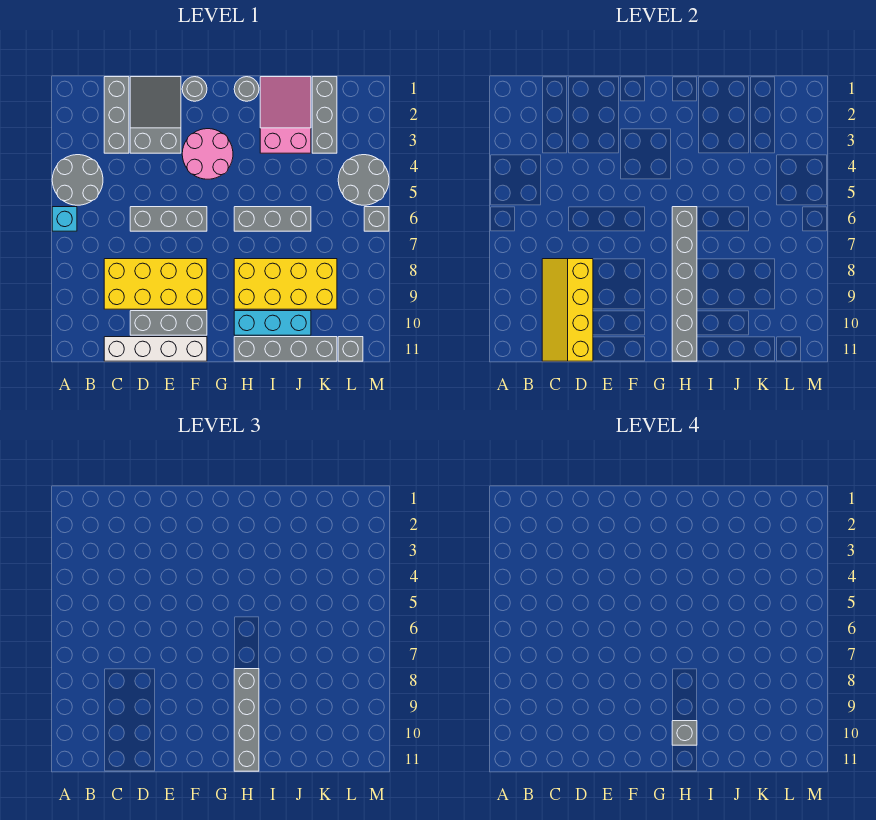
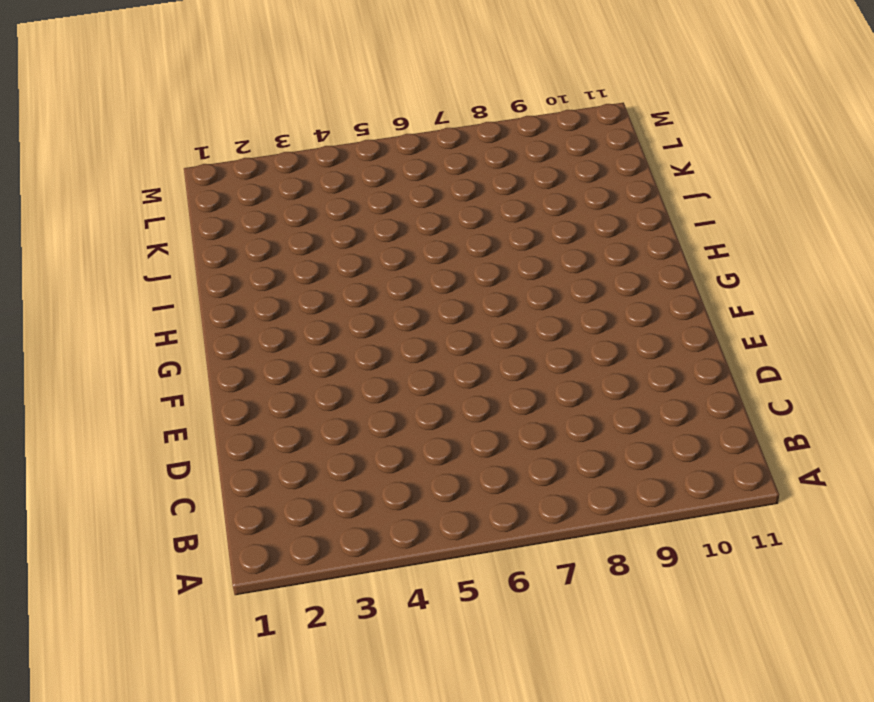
none -> grey round brick A4:B5 level 1
none -> cyan brick A6 level 1
none -> grey brick C1:C3 level 1

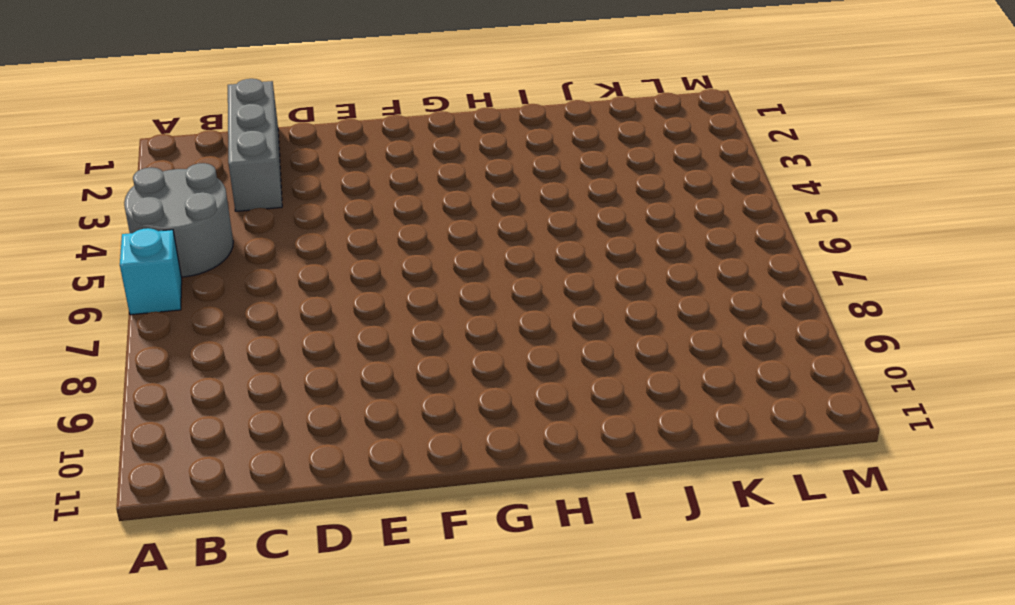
none -> yellow brick C8:F9 level 1
none -> white brick C11:F11 level 1
none -> grey slope D1:E3 level 1 top 3

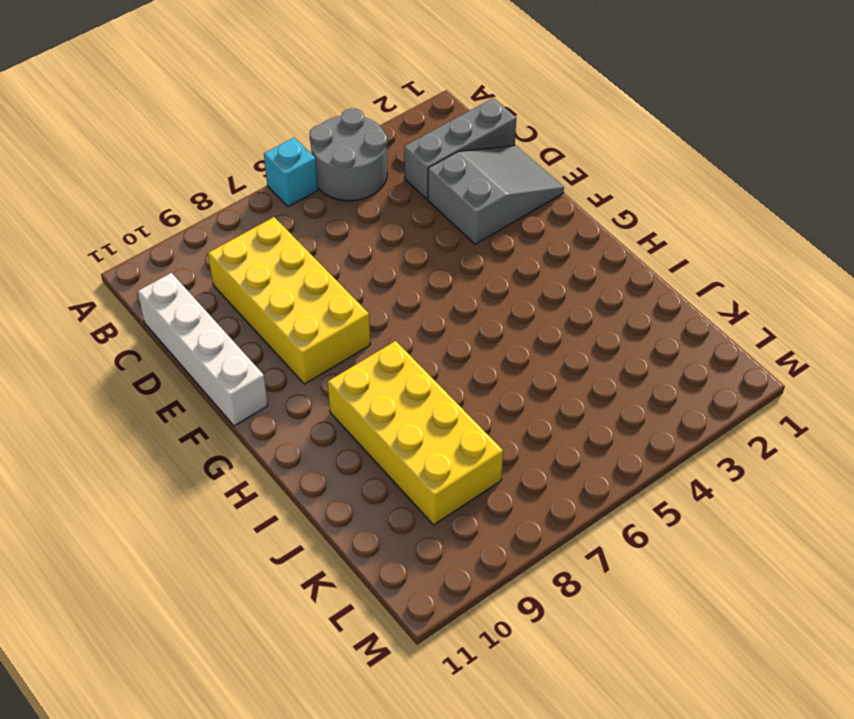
none -> grey brick D6:F6 level 1
none -> grey brick D10:F10 level 1
none -> grey round brick F1 level 1

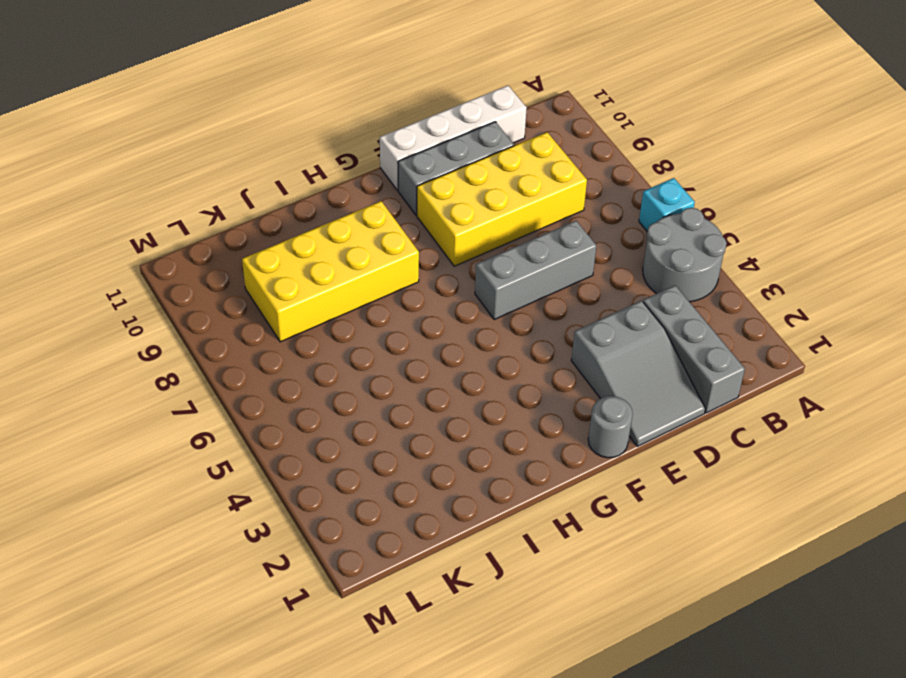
none -> pink round brick F3:G4 level 1
none -> grey round brick H1 level 1
none -> grey brick H6:J6 level 1

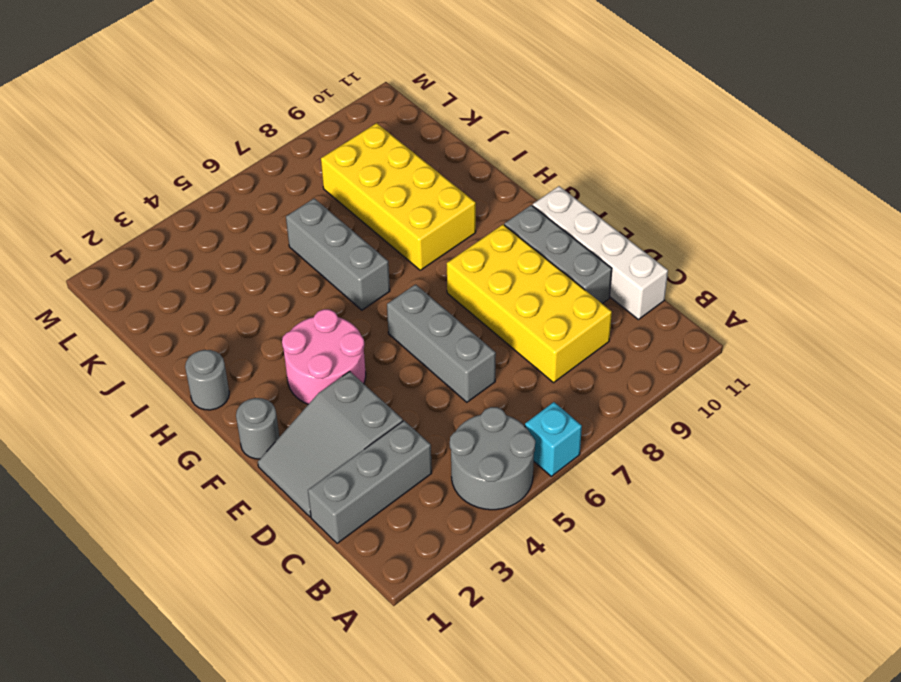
none -> cyan brick H10:J10 level 1
none -> grey brick H11:K11 level 1
none -> pink slope I1:J3 level 1 top 3

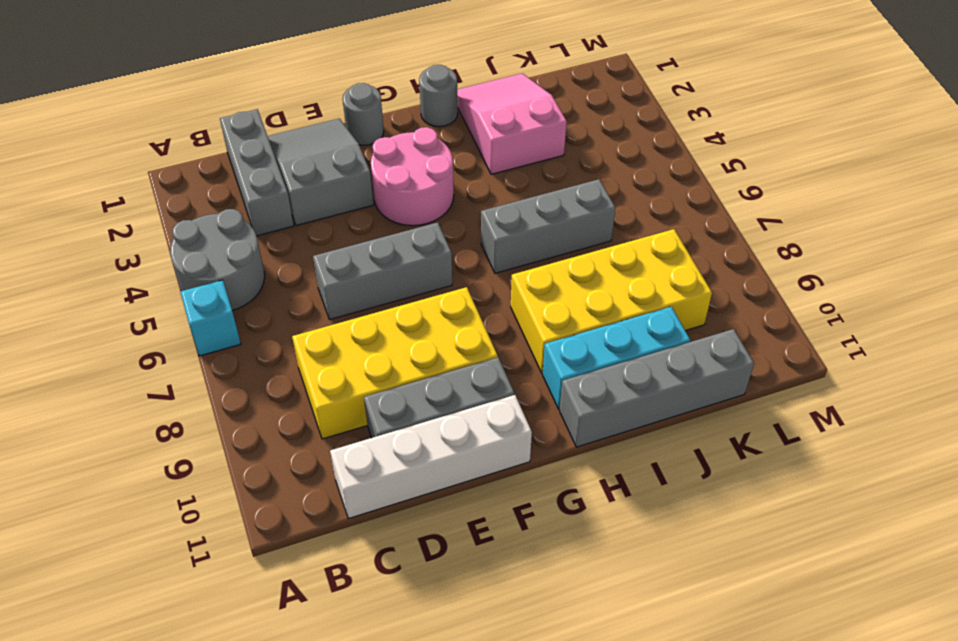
none -> grey brick K1:K3 level 1
none -> grey round brick L4:M5 level 1
none -> grey brick L11 level 1

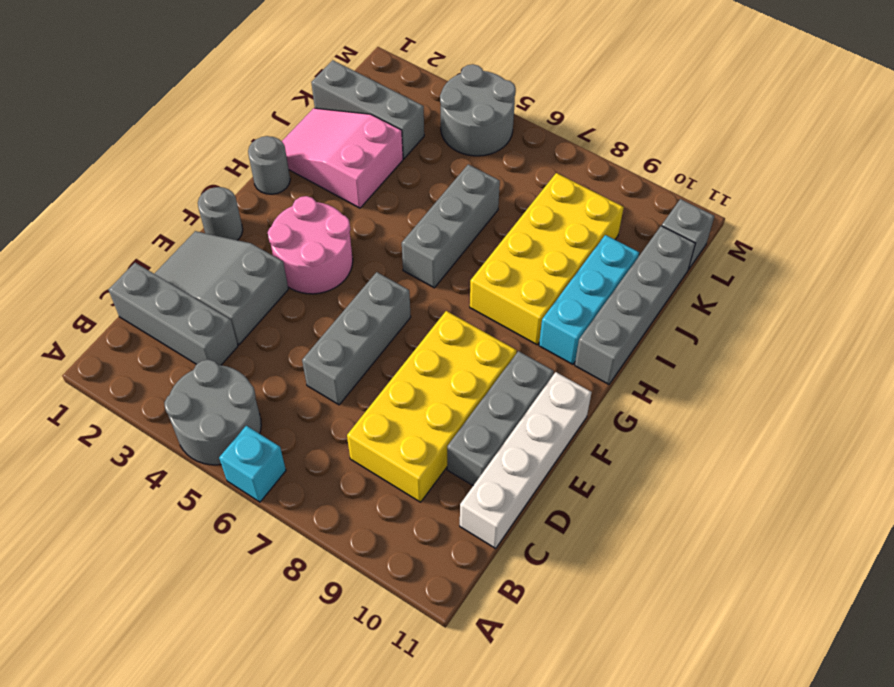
none -> grey brick M6 level 1
none -> yellow slope C8:D11 level 2 top D
none -> grey brick H6:H11 level 2

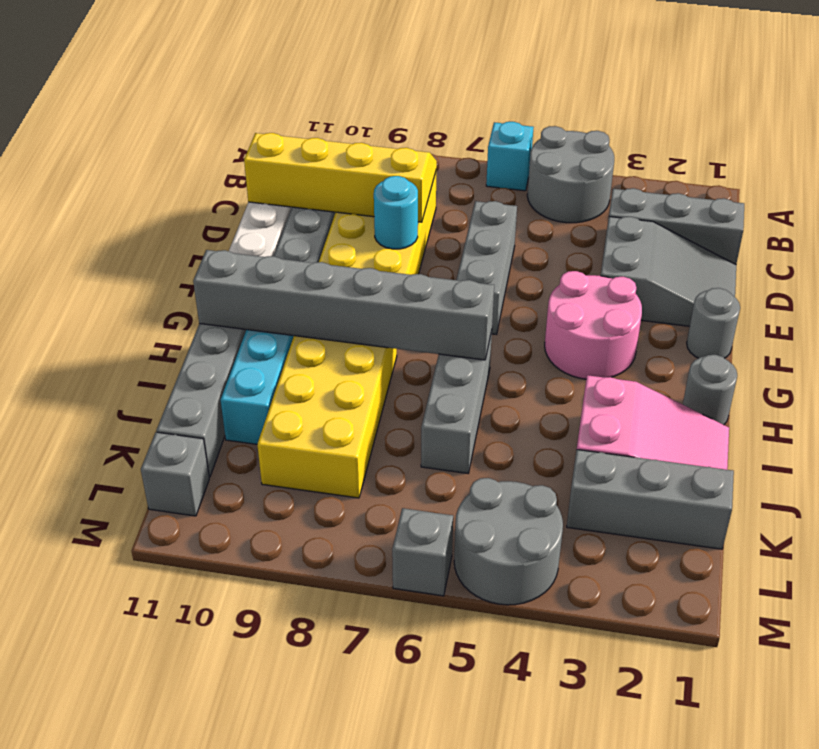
cyan round brick E8 level 2 -> none
none -> grey brick H8:H11 level 3
none -> grey brick H10 level 4

